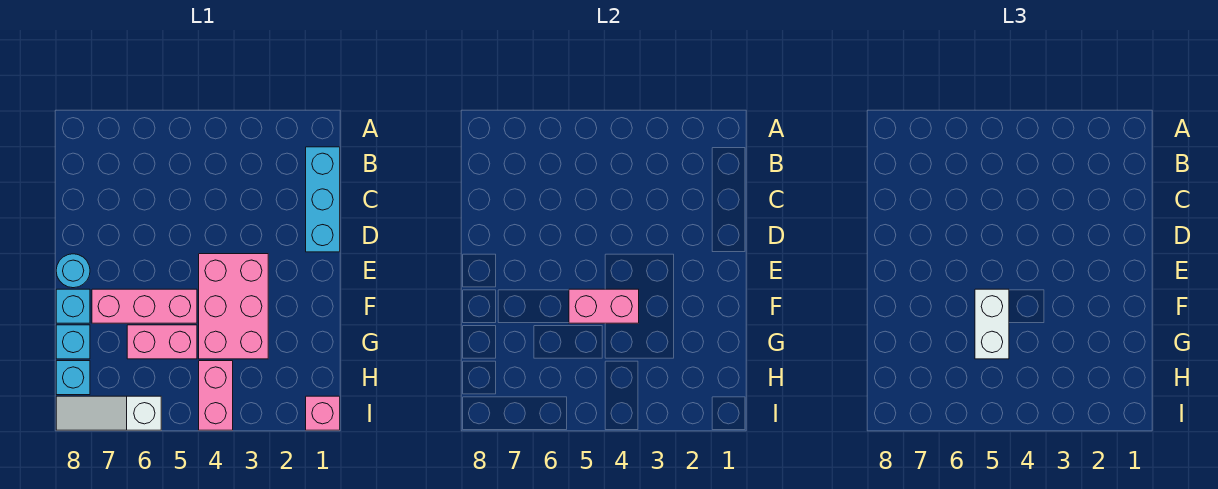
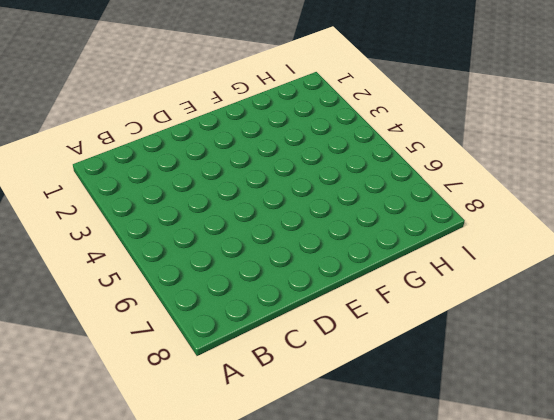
none -> cyan brick B1:D1 level 1
none -> pink brick E3:G4 level 1
none -> cyan round brick E8 level 1

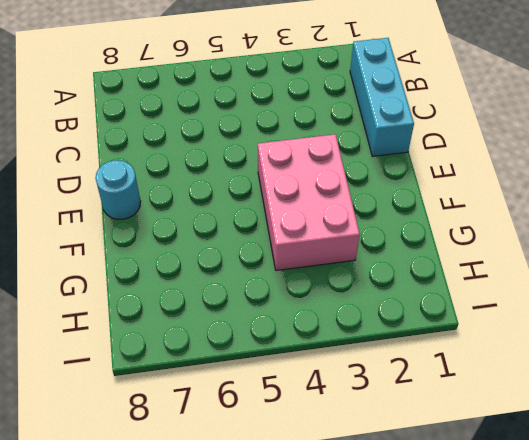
none -> pink brick F5:F7 level 1
none -> cyan brick F8 level 1
none -> pink brick G5:G6 level 1

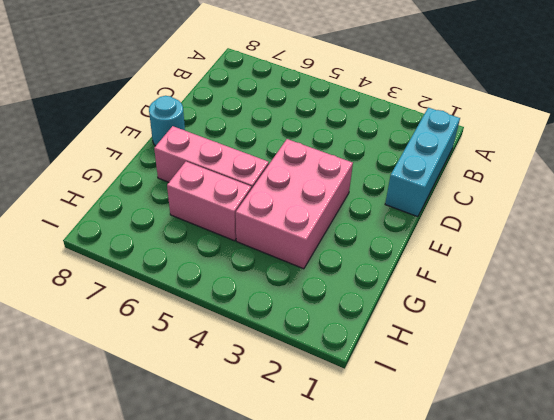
none -> cyan brick F8 level 1
none -> cyan brick G8 level 1
none -> pink brick H4:I4 level 1

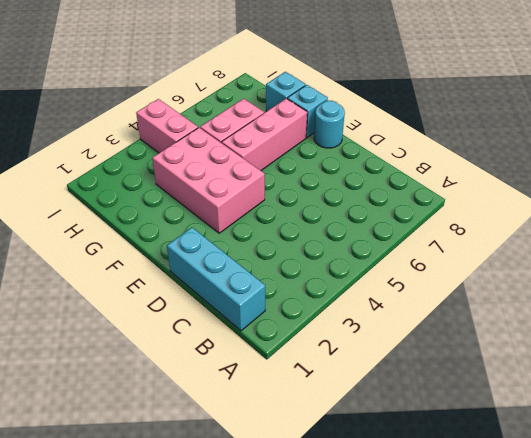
none -> cyan brick H8 level 1
none -> pink brick I1 level 1
none -> white slope I6:I8 level 1 top 6

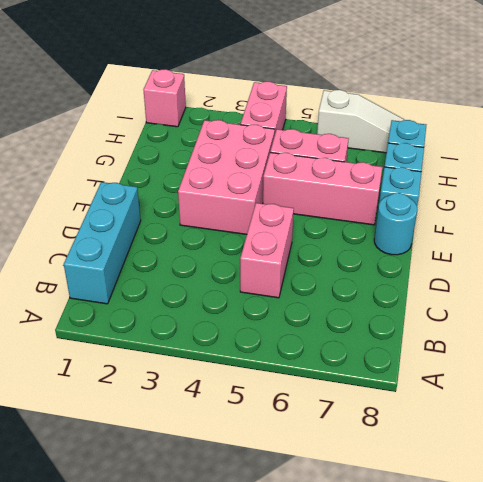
pink brick C5:D5 level 1 -> pink brick F4:F5 level 2
none -> white brick F5:G5 level 3

